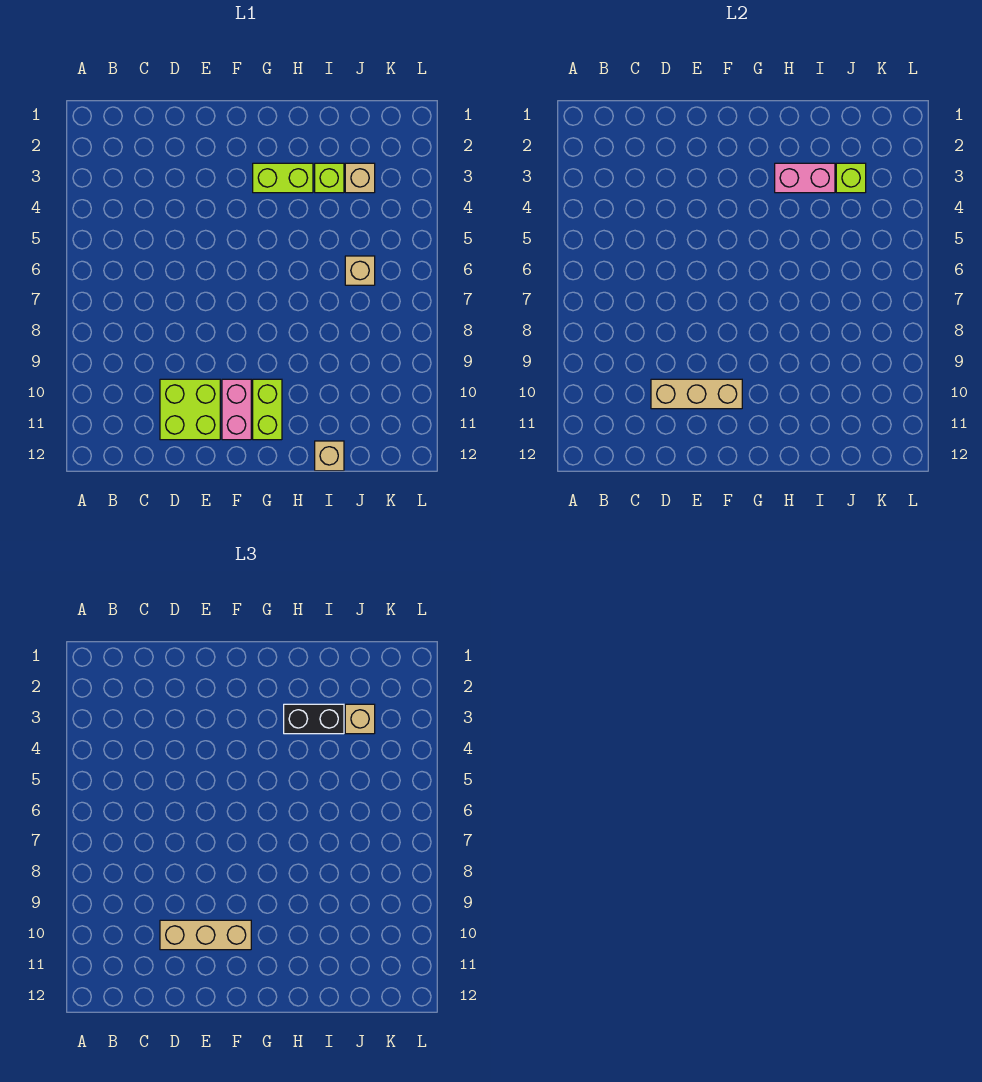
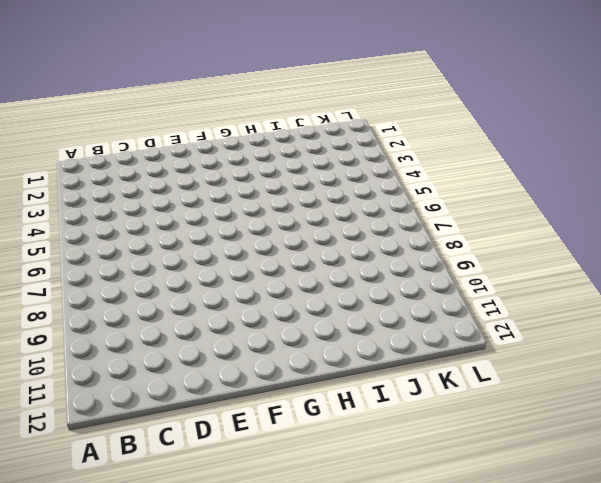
none -> lime brick D10:E11 level 1
none -> pink brick F10:F11 level 1
none -> lime brick G3:H3 level 1

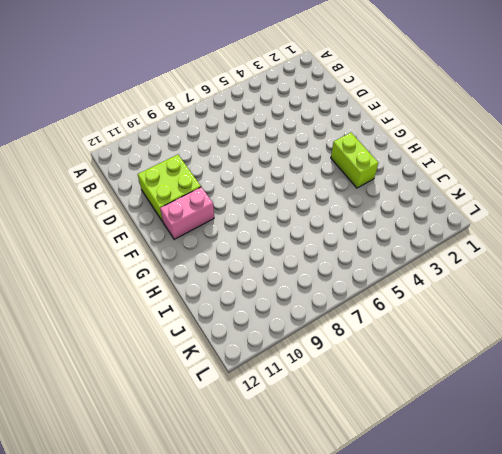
none -> lime brick G10:G11 level 1
none -> lime brick I3 level 1
none -> tan brick I12 level 1

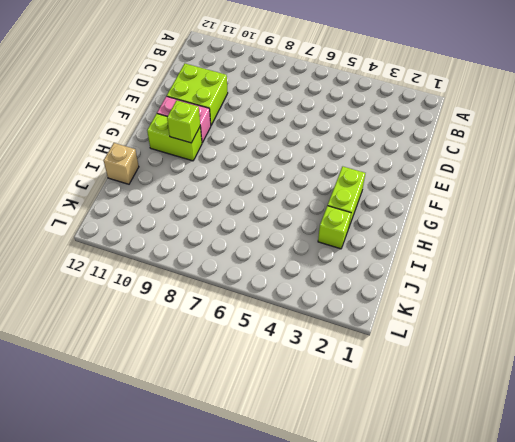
lime brick G10 level 2 -> lime brick J3 level 2
none -> tan brick J3 level 1
none -> tan brick J6 level 1
none -> tan brick D10:F10 level 2

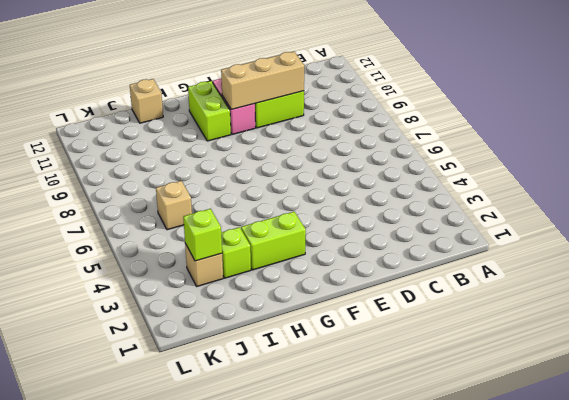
none -> pink brick H3:I3 level 2
none -> tan brick D10:F10 level 3
none -> black brick H3:I3 level 3

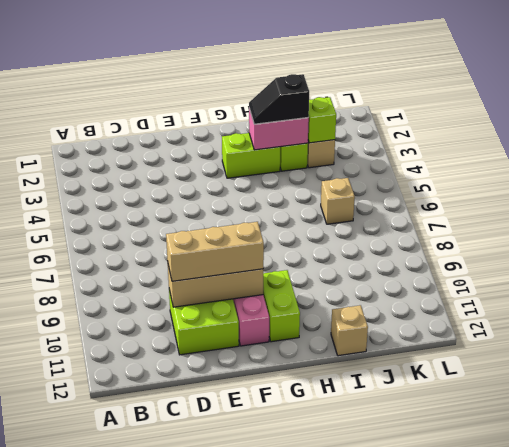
black slope H3:I3 level 3 top I -> black brick H3:I3 level 3
none -> tan brick J3 level 3

